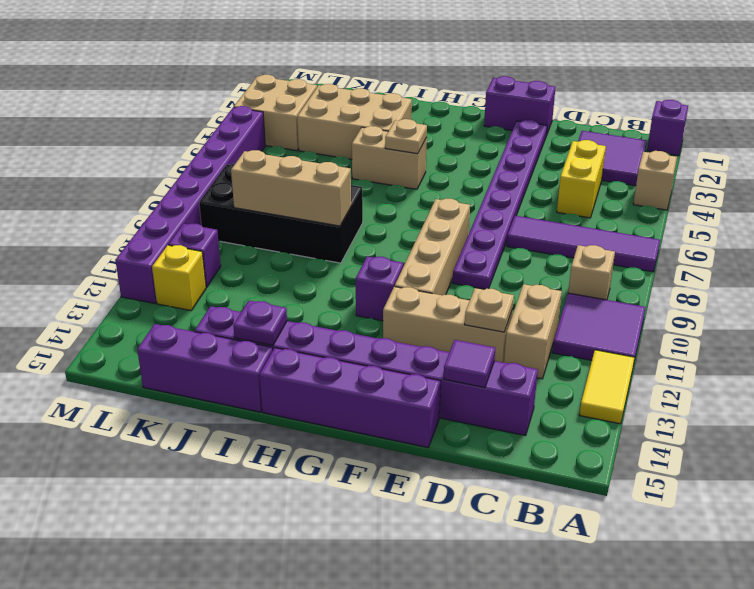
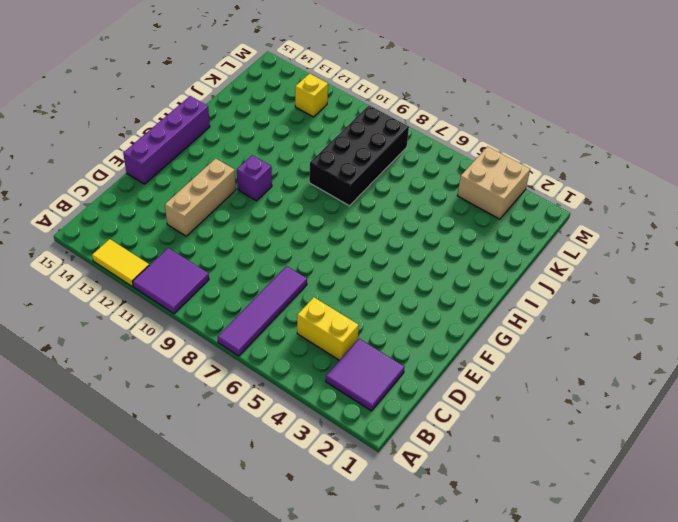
none -> purple brick A1 level 1
none -> tan brick A4 level 1
none -> tan brick B9 level 1

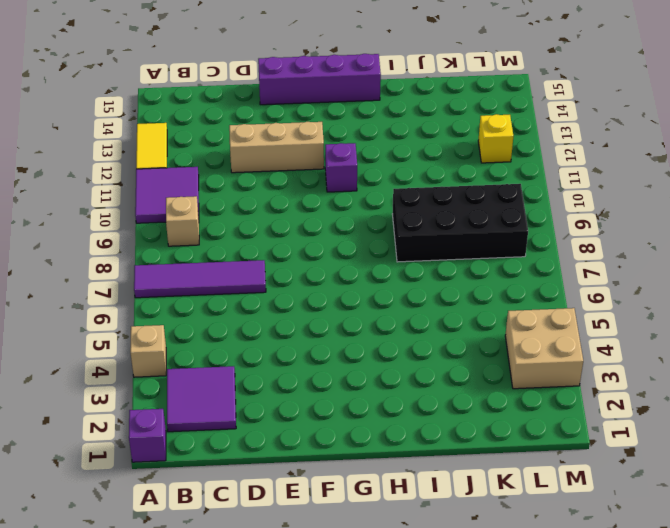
none -> yellow brick C4:C5 level 1
none -> tan brick C11:C12 level 1
none -> purple brick C14:J14 level 1

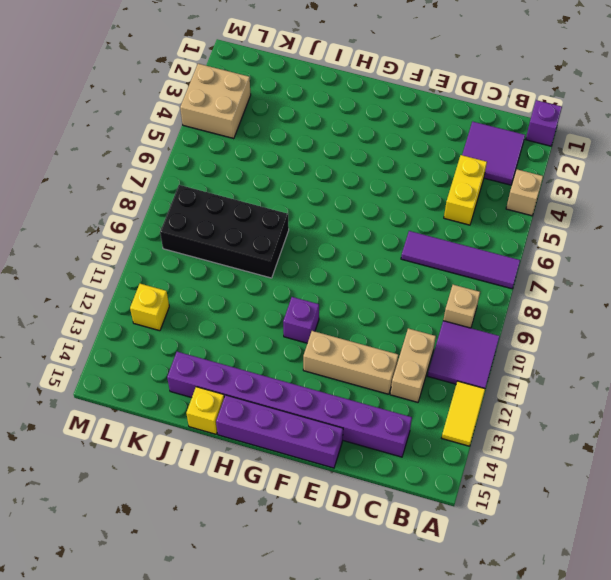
yellow brick I15 level 1 -> purple brick I15:K15 level 1
none -> purple brick E1:F1 level 1
none -> purple plate E2:E9 level 1
none -> tan brick F8:F11 level 1

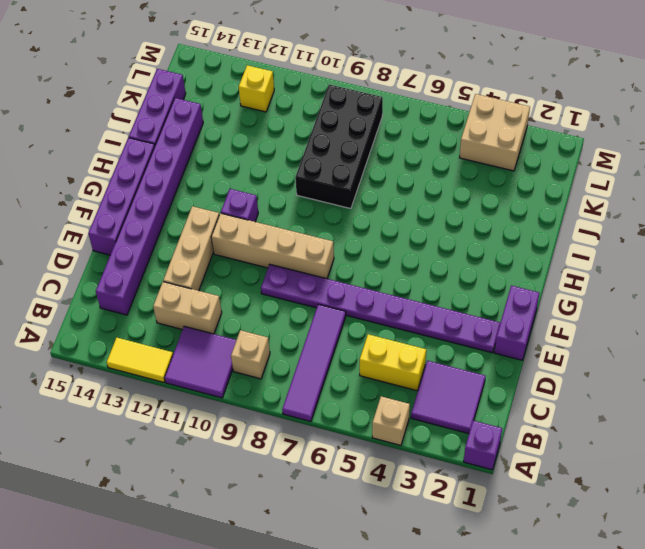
none -> tan brick H5:I5 level 1
none -> tan brick I3:K4 level 1
none -> purple brick L11 level 1

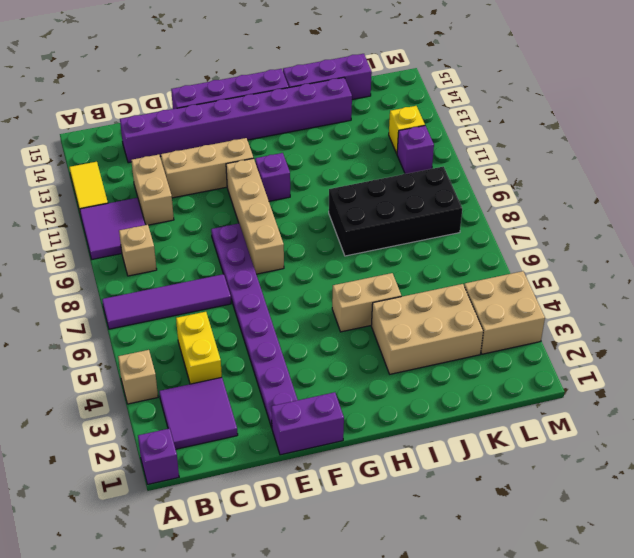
none -> purple brick M5:M12 level 1
none -> tan plate D12 level 2
none -> purple tile D14 level 2

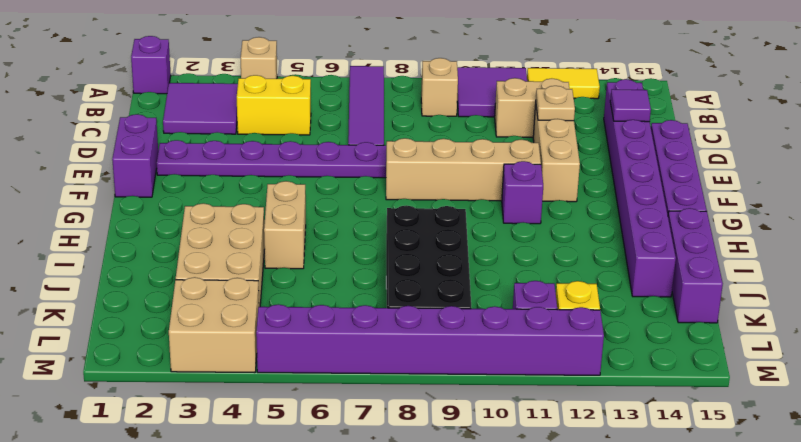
none -> tan plate H5 level 2
none -> tan brick I9:K9 level 2
none -> purple plate I14 level 2

